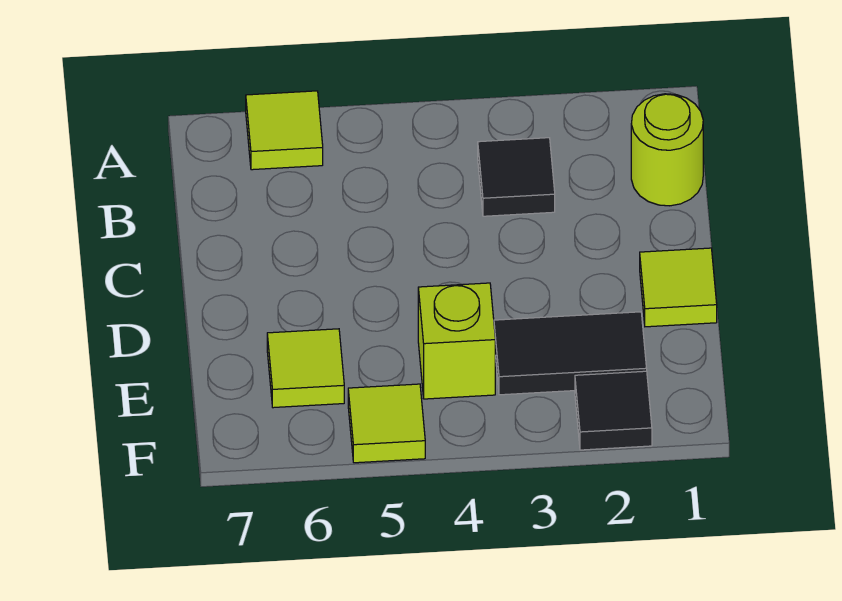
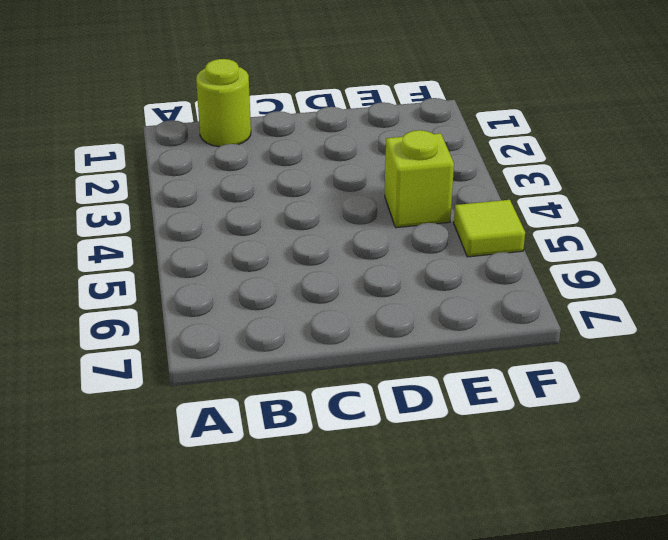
none -> lime tile A6 level 1
none -> black tile B3 level 1

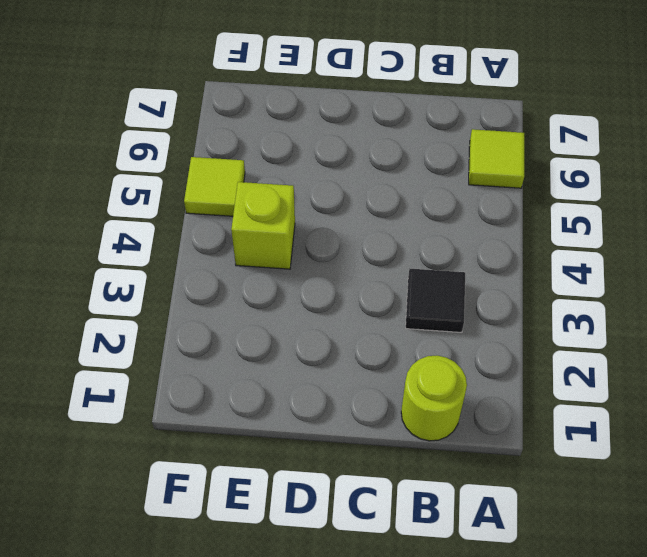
none -> lime tile D1 level 1
none -> black tile E2:E3 level 1

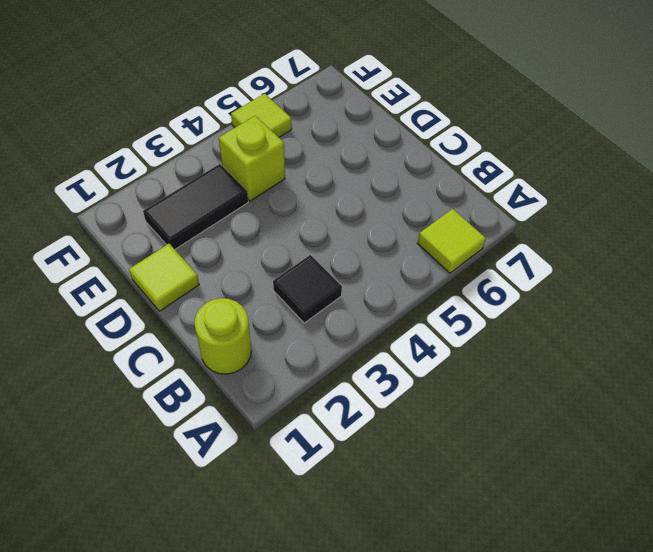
none -> lime tile E6 level 1
none -> black tile F2 level 1

